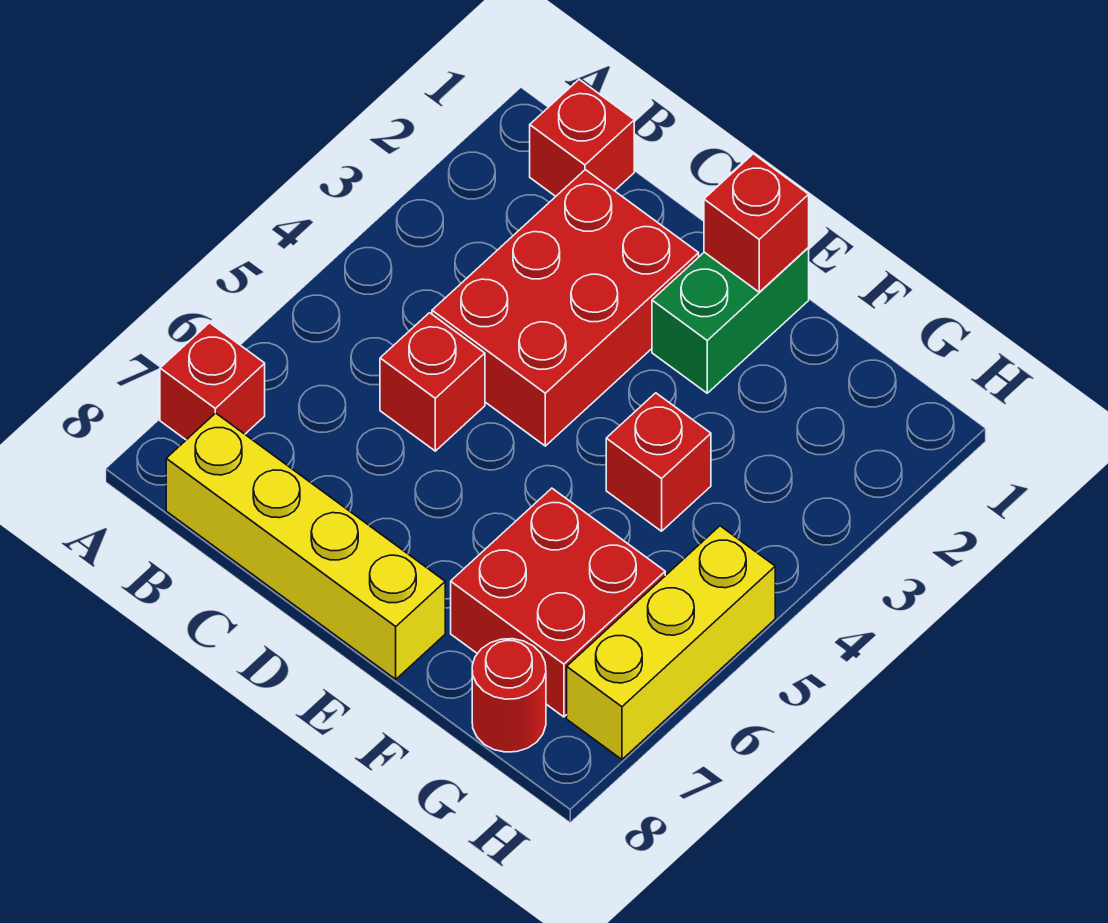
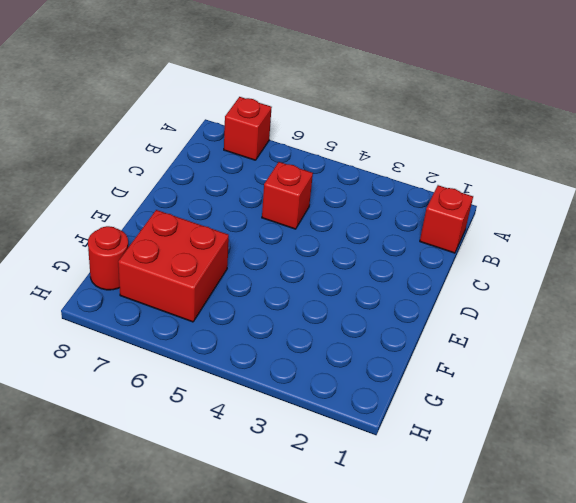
none -> yellow brick B8:E8 level 1
none -> red brick C2:D4 level 1

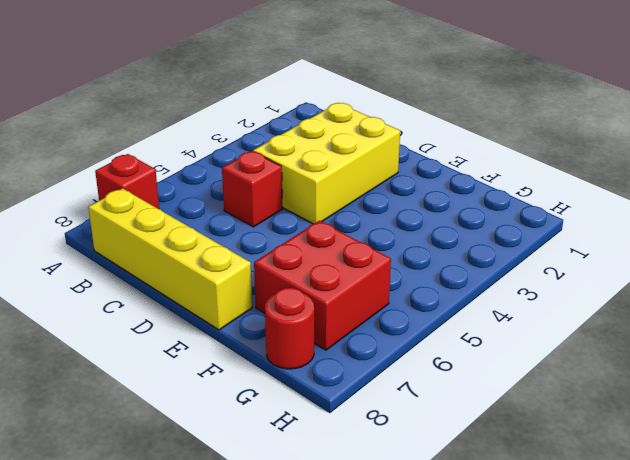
yellow brick C2:D4 level 1 -> red brick C2:D4 level 1
none -> red brick B1 level 1
none -> green brick E1:E2 level 1

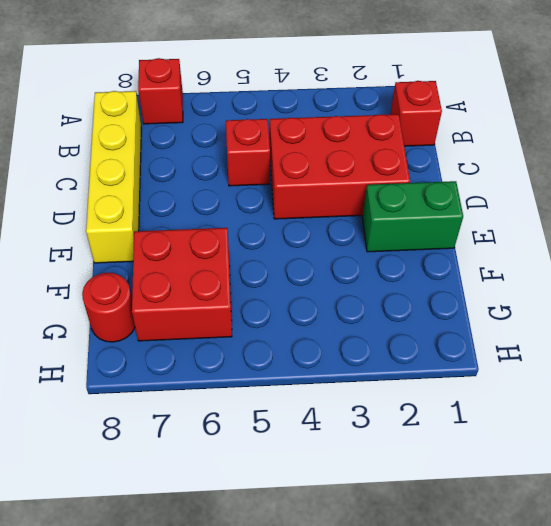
none -> red brick F4 level 1
none -> yellow brick H5:H7 level 1

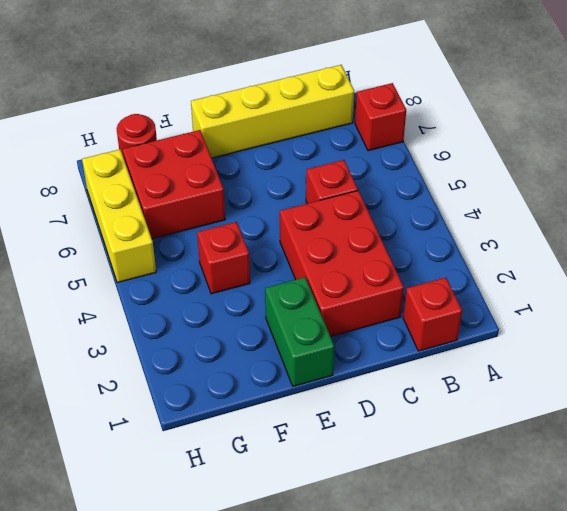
none -> red brick E1 level 2

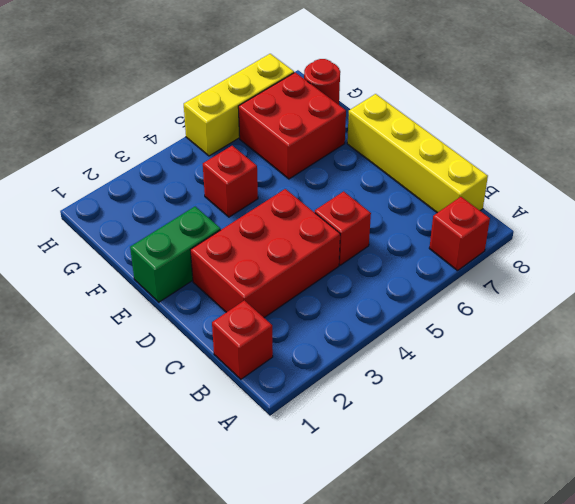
none -> red brick E1 level 2

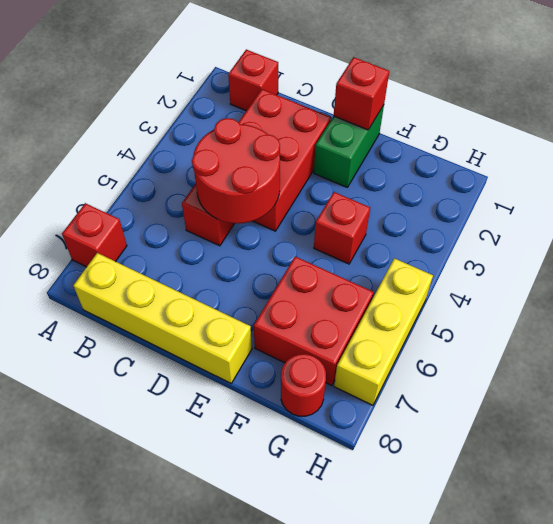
red round brick C4:D5 level 2 -> none

